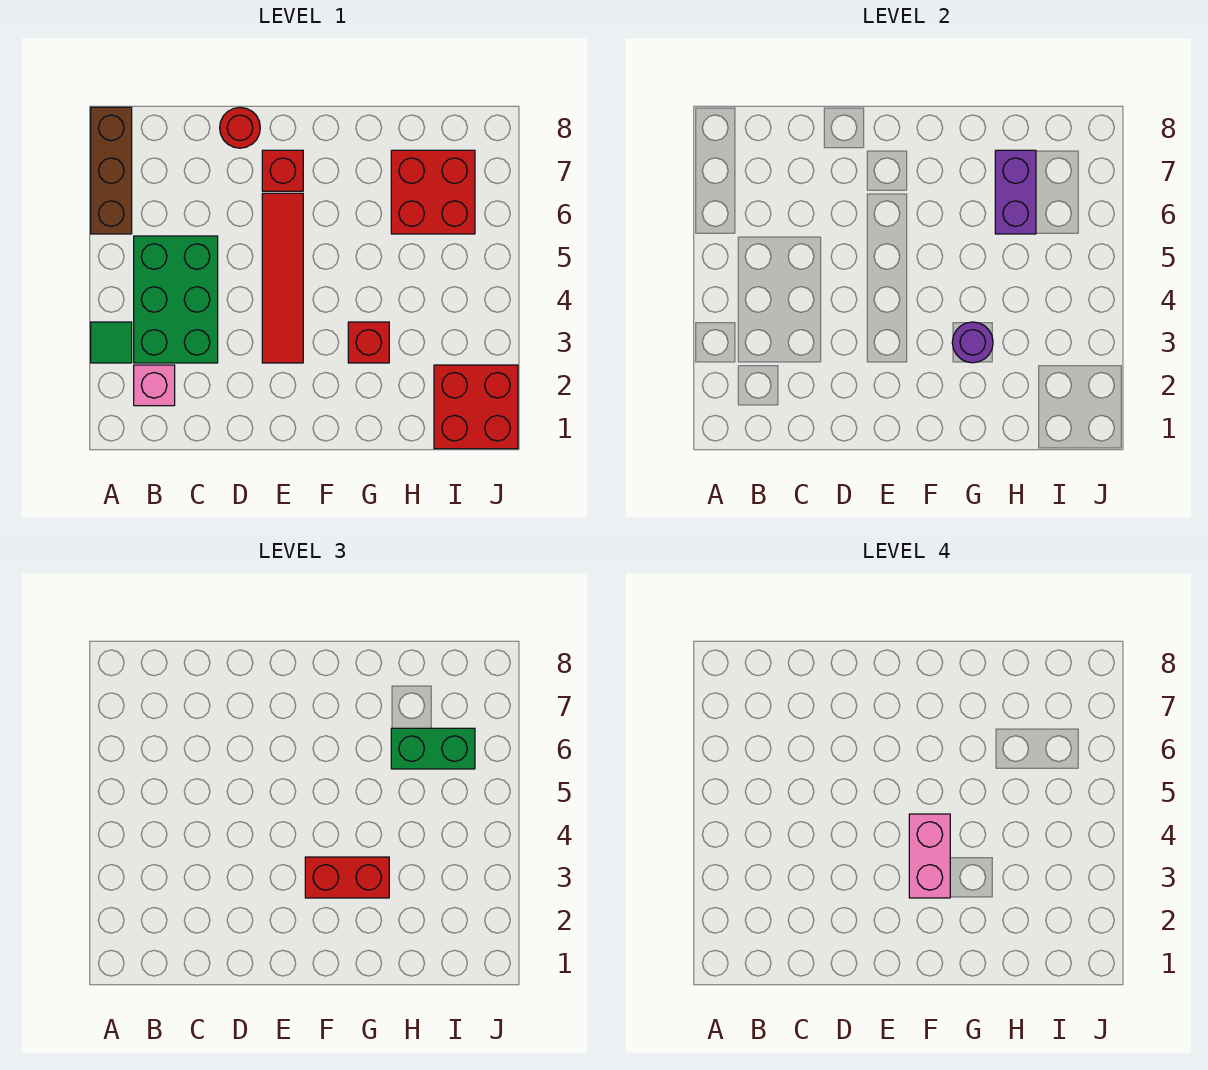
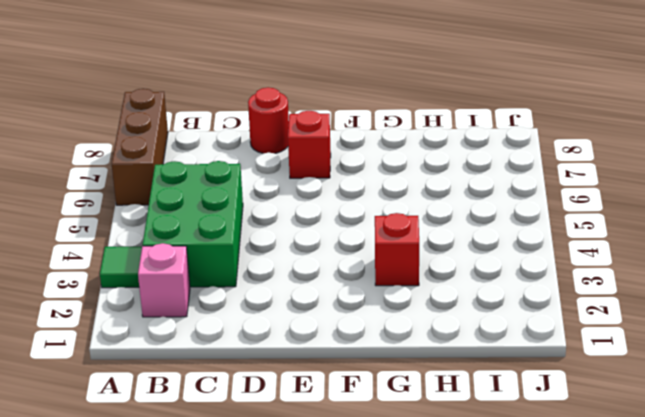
none -> red tile E3:E6 level 1
none -> red brick H6:I7 level 1
none -> red brick I1:J2 level 1

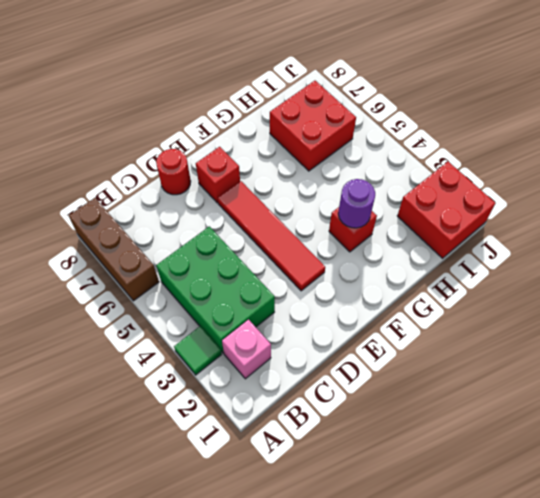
none -> purple brick H6:H7 level 2
none -> red brick F3:G3 level 3
none -> green brick H6:I6 level 3

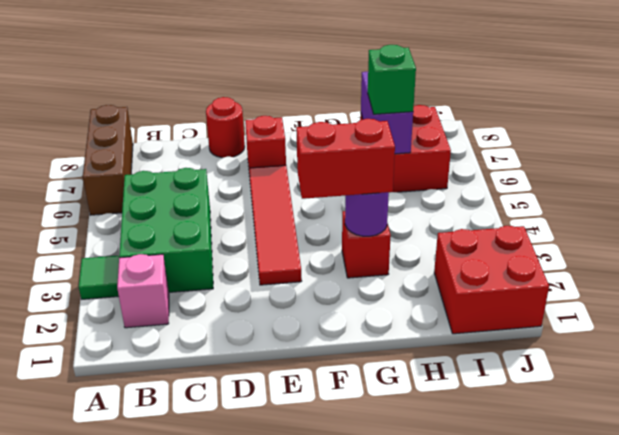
green brick H6 level 3 -> green brick H6:I6 level 3
none -> pink brick F3:F4 level 4

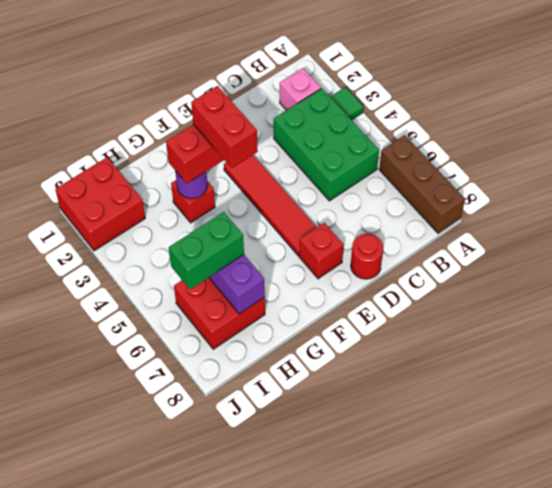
red brick F3:F4 level 4 -> pink brick F3:F4 level 4

